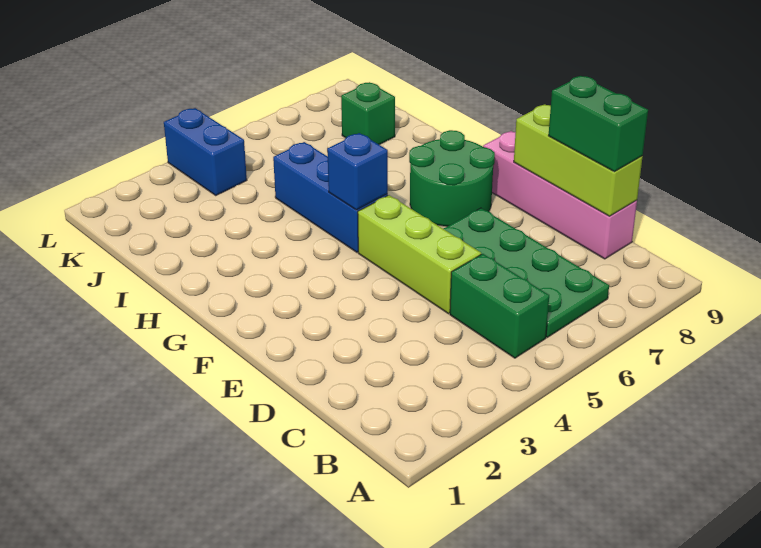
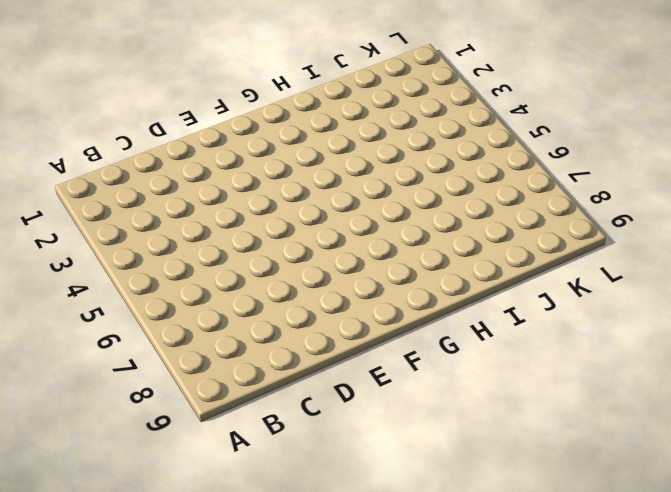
none -> green brick B5:C5 level 1
none -> green plate B6:E7 level 1

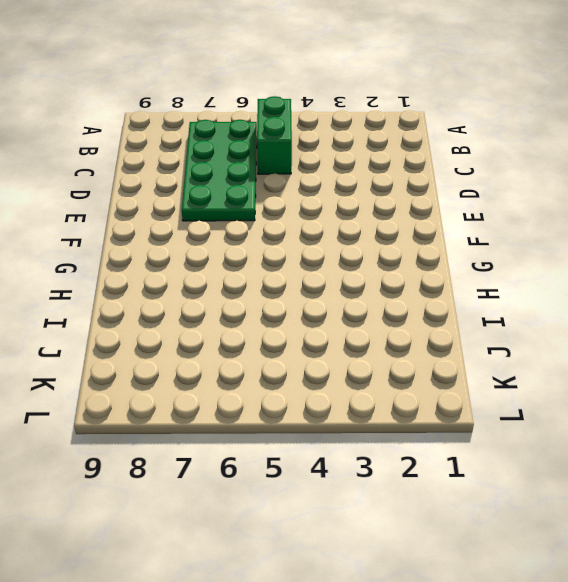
none -> pink brick C9:F9 level 1
none -> lime brick D5:F5 level 1

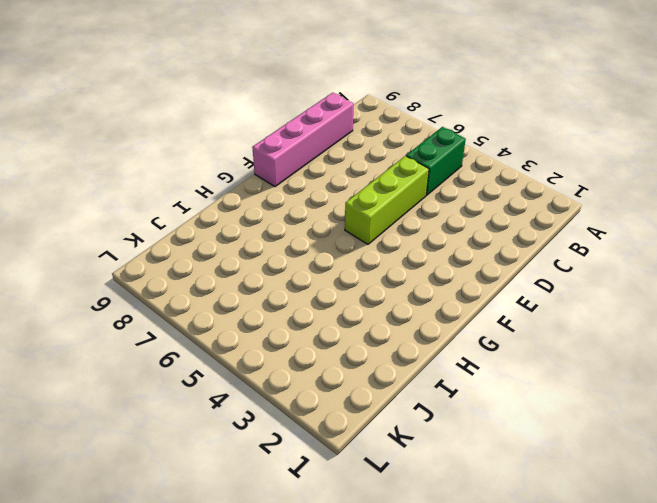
none -> green plate B6:E7 level 1
none -> green round brick F7:G8 level 1

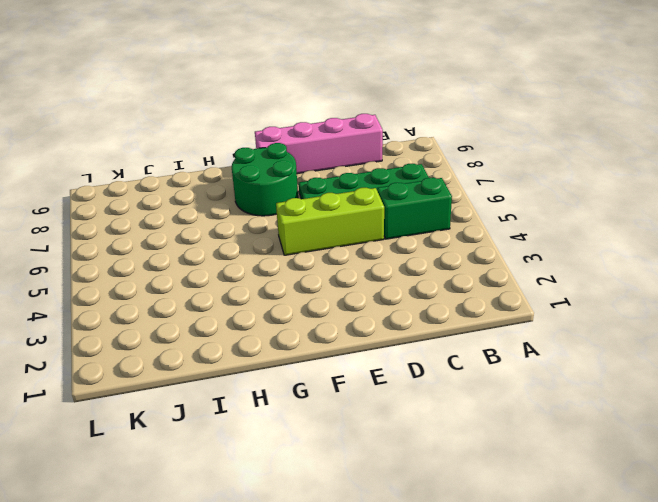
none -> blue brick G5:I5 level 1
none -> green brick J8 level 1

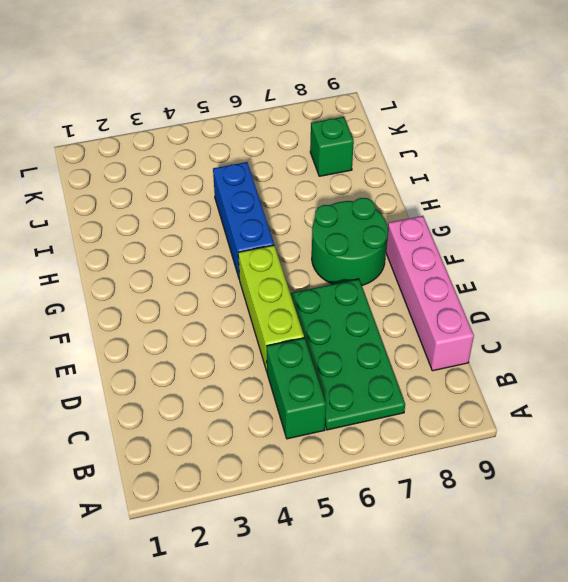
none -> blue brick K4:L4 level 1
none -> lime brick C9:E9 level 2

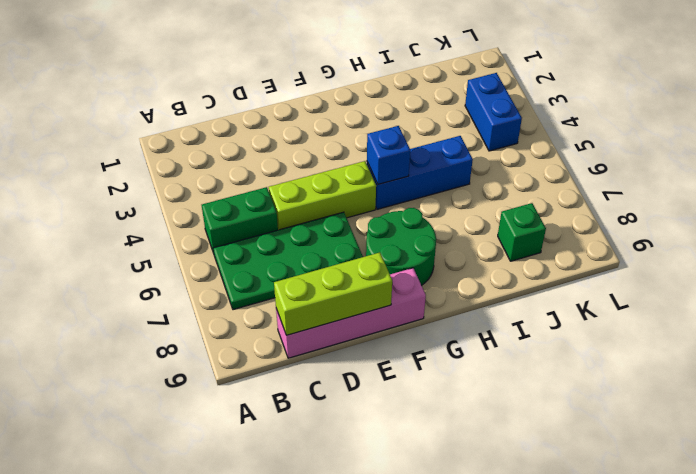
blue brick K3:K4 level 1 -> blue brick K4:L4 level 1
none -> green brick C9:D9 level 3

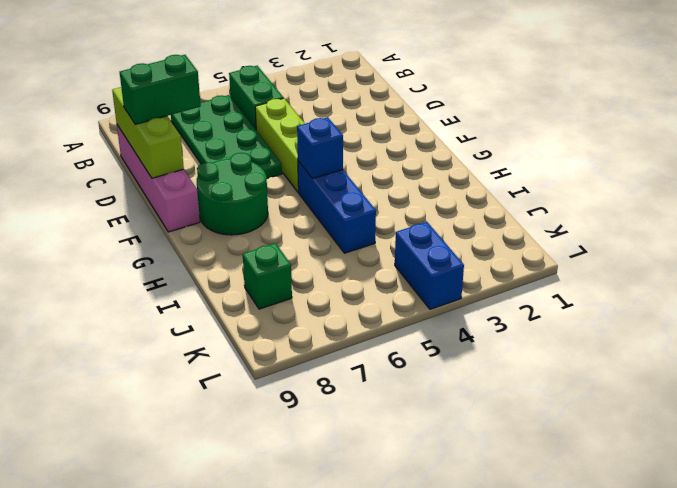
green brick D8:D9 level 3 -> green brick C9:D9 level 3

